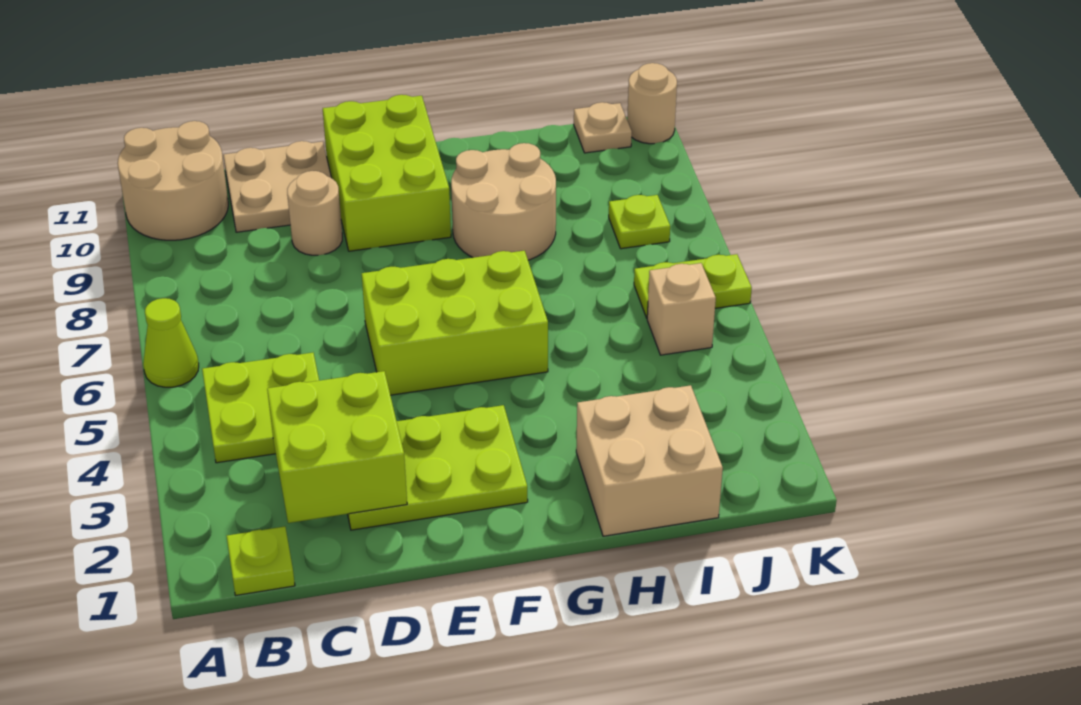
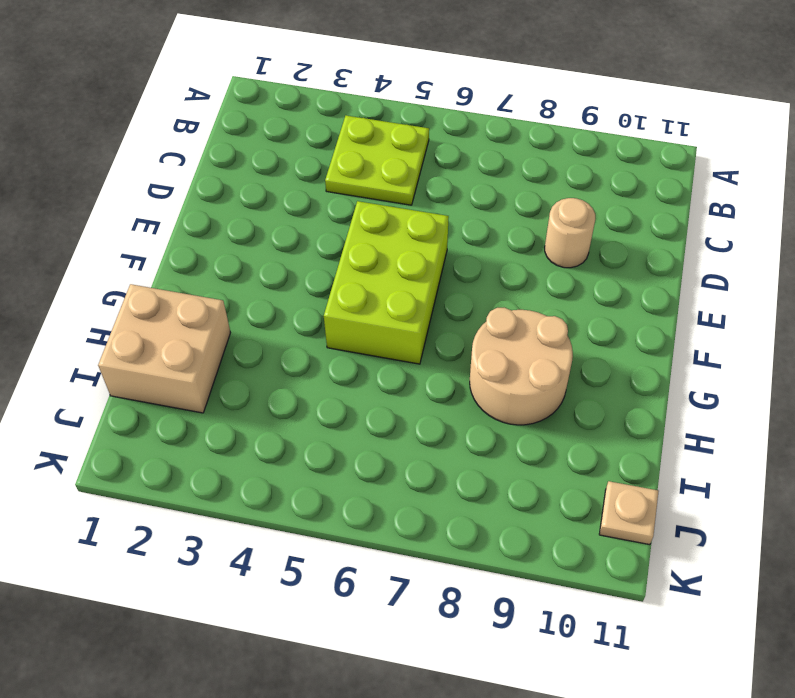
none -> lime cone A6 level 1
none -> tan round brick A10:B11 level 1
none -> lime plate B1 level 1

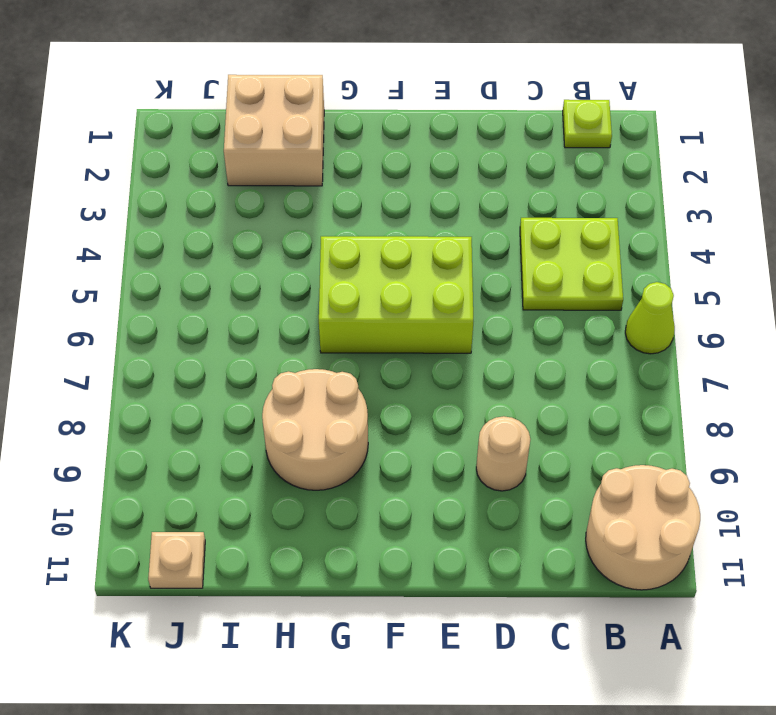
none -> tan plate C10:D11 level 1
none -> lime plate D2:F3 level 1
none -> lime brick E9:F11 level 1

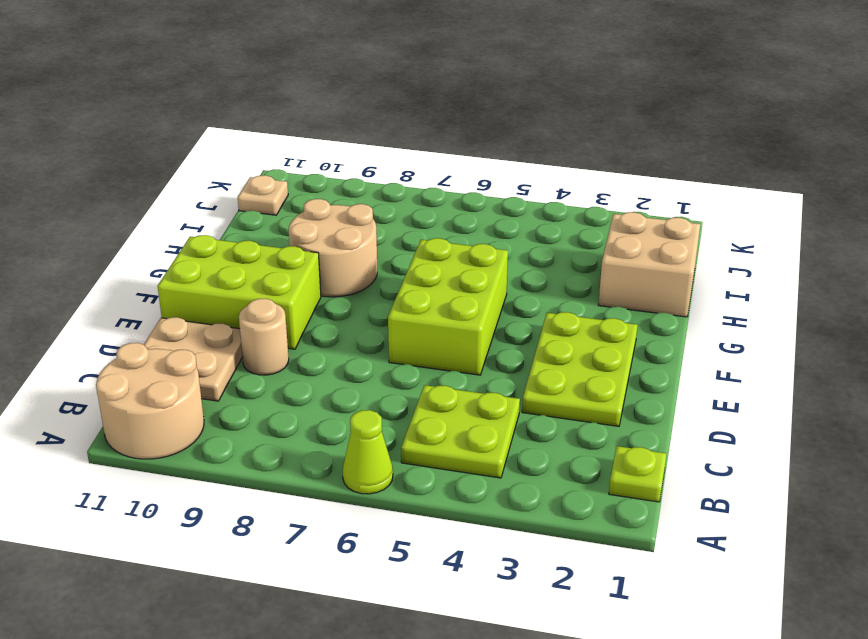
none -> tan brick J5 level 1
none -> lime plate J6:K6 level 1
none -> lime plate J8 level 1

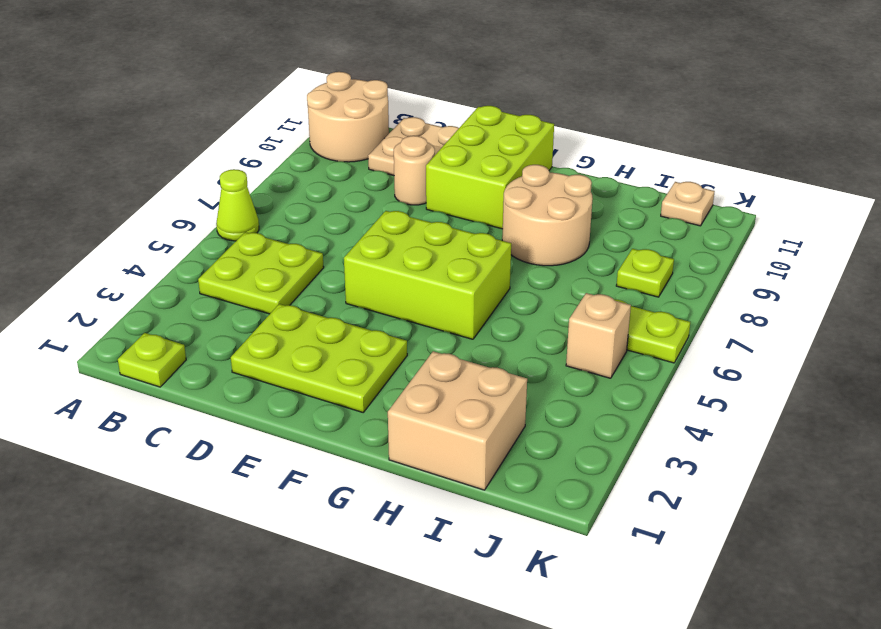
none -> tan round brick K11 level 1
none -> lime brick C2:D3 level 2

